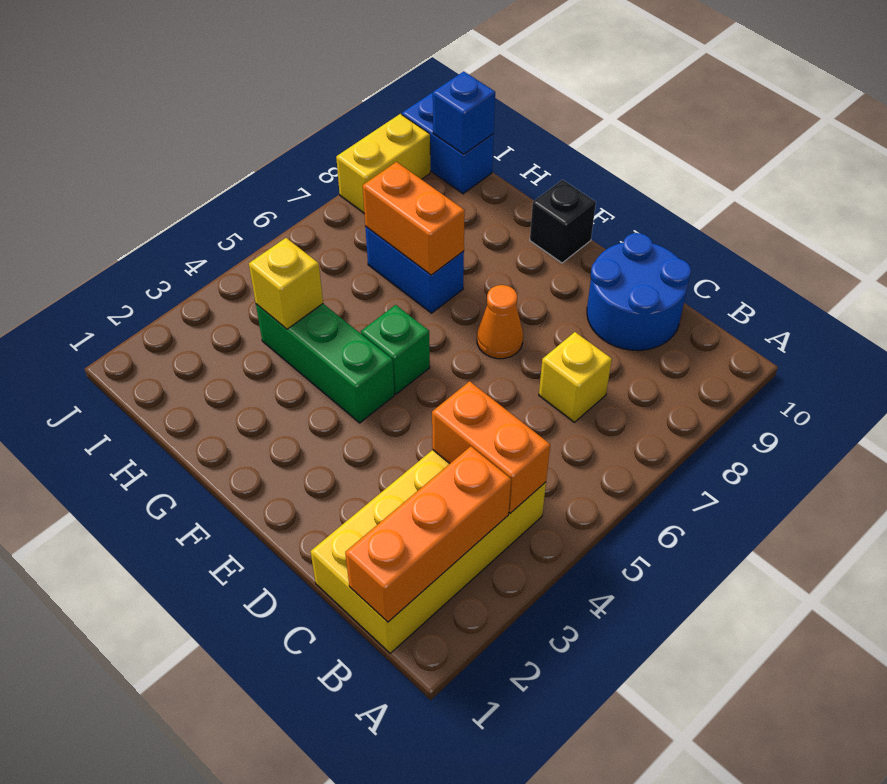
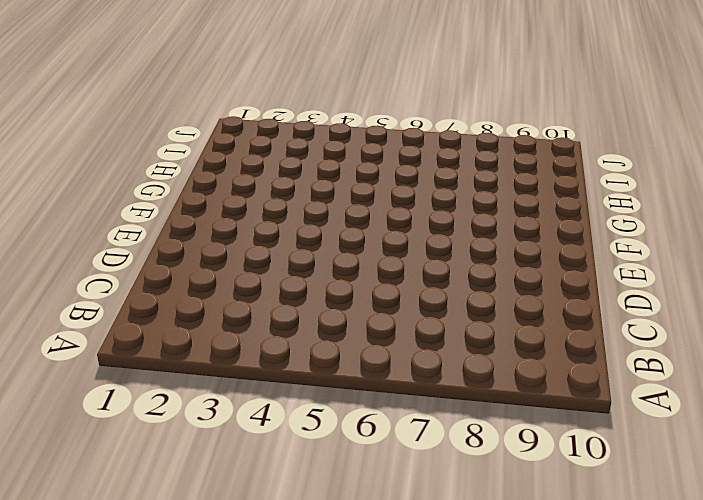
none -> yellow brick B1:C4 level 1
none -> yellow brick C7 level 1
none -> blue round brick C9:D10 level 1

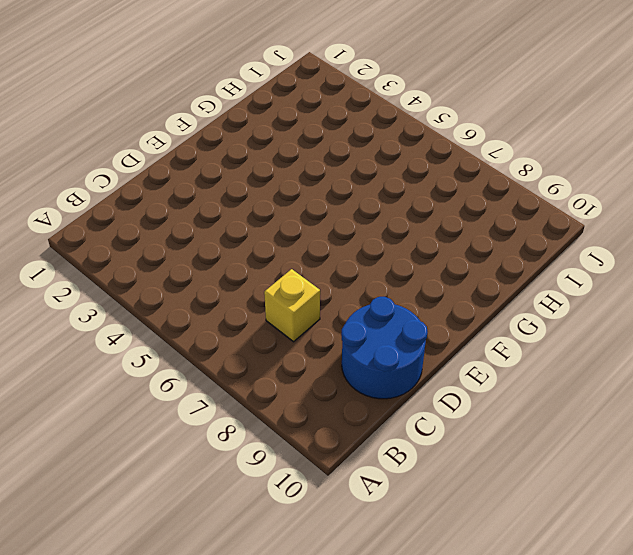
none -> yellow brick B1:C4 level 1
none -> orange cone E7 level 1
none -> green brick F4:H4 level 1

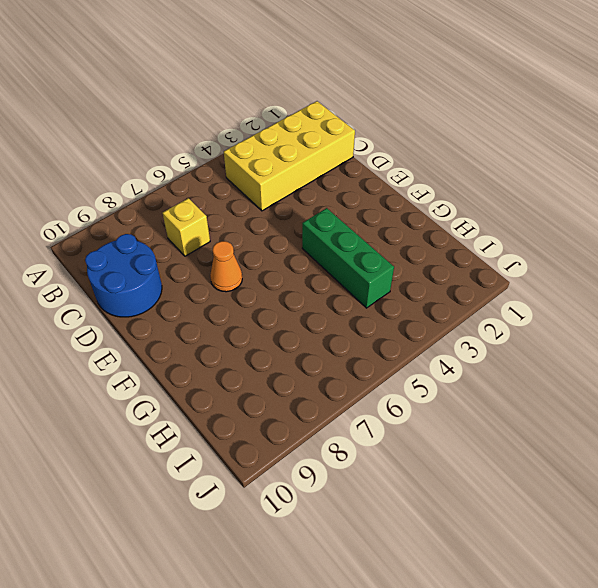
none -> green brick F5 level 1
none -> black brick F10 level 1
none -> blue brick G7:H7 level 1

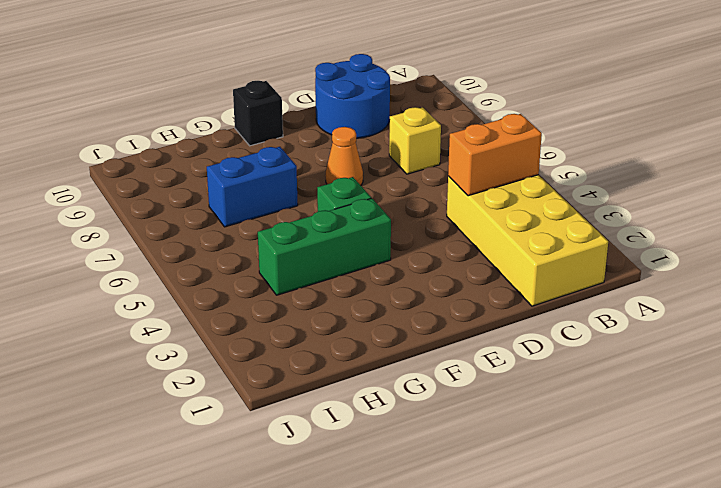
none -> blue brick I10:J10 level 1
none -> yellow brick J8:J9 level 1
none -> orange brick B1:B3 level 2

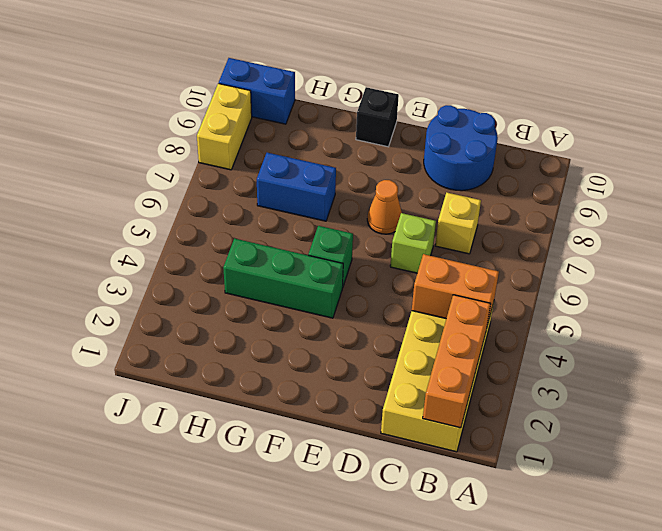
lime brick D6 level 1 -> none
none -> orange brick G7:H7 level 2
none -> yellow brick H4 level 2
none -> blue brick I10 level 2

